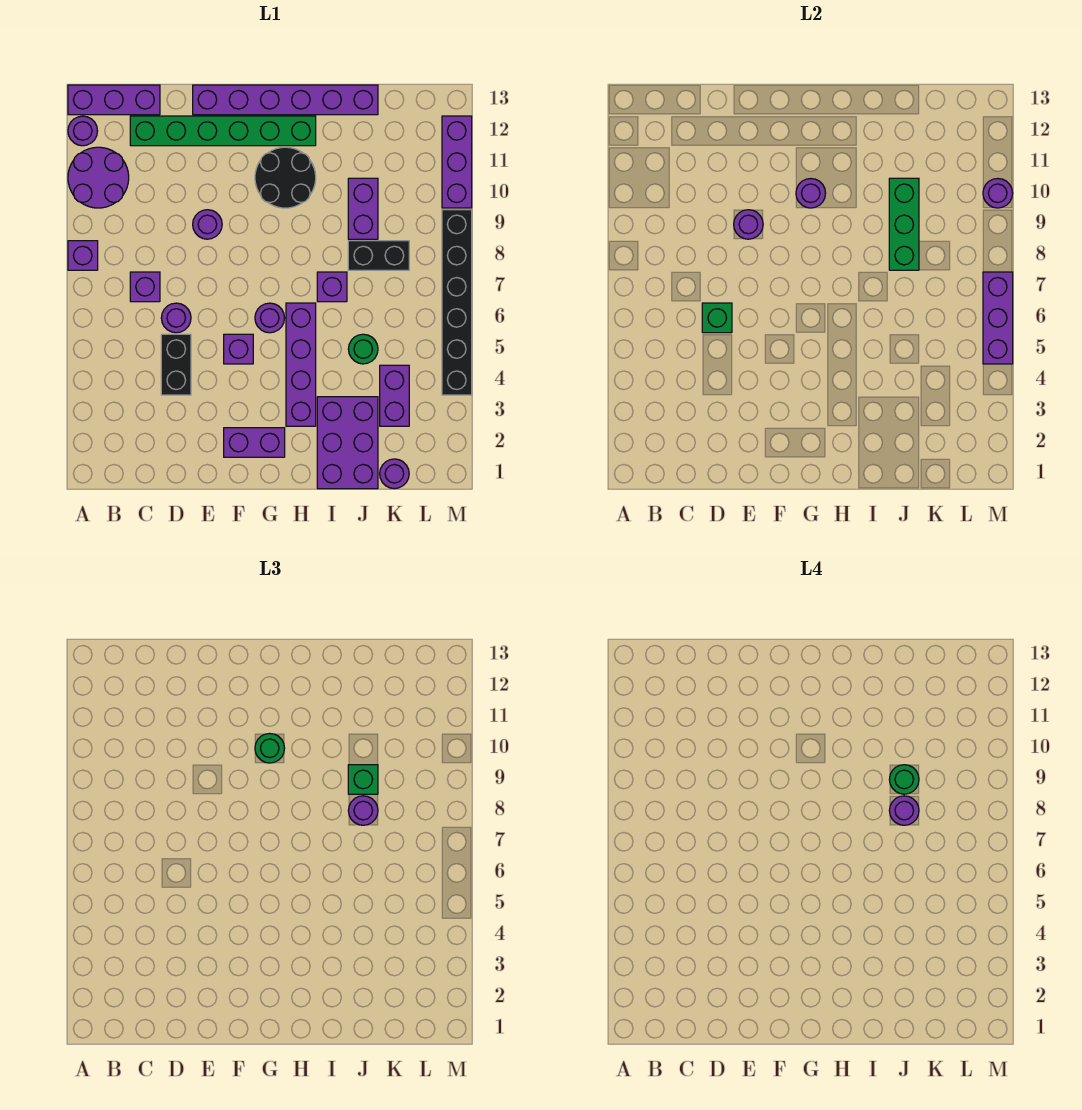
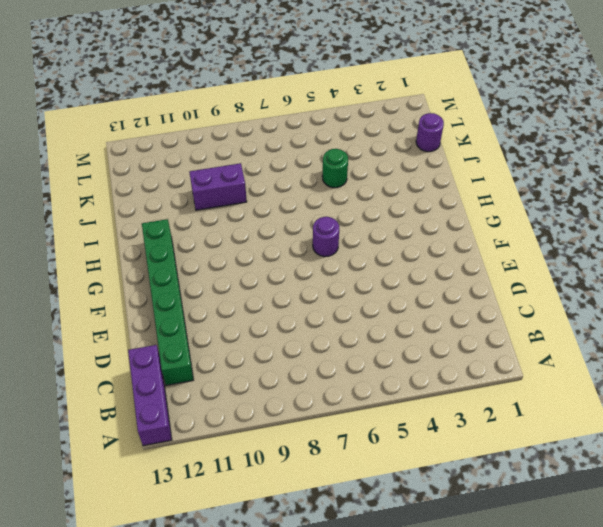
none -> purple brick A8 level 1
none -> purple round brick A10:B11 level 1
none -> purple round brick A12 level 1
none -> purple brick C7 level 1

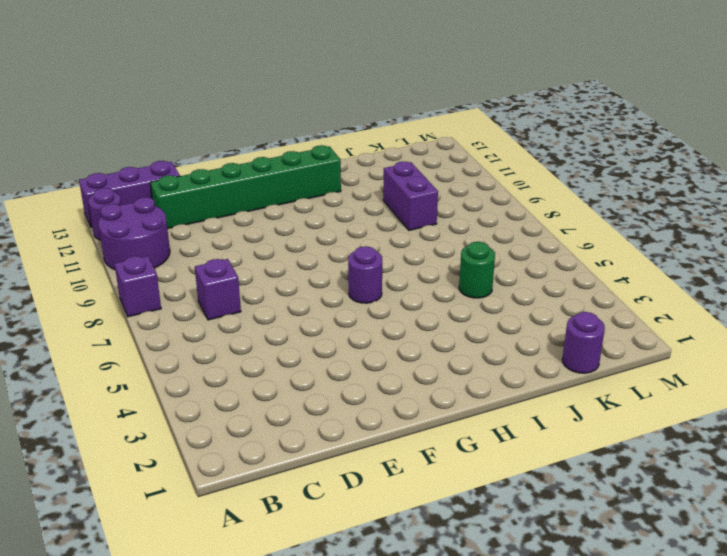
none -> black brick D4:D5 level 1
none -> purple round brick D6 level 1
none -> purple round brick E9 level 1
none -> purple brick E13:J13 level 1

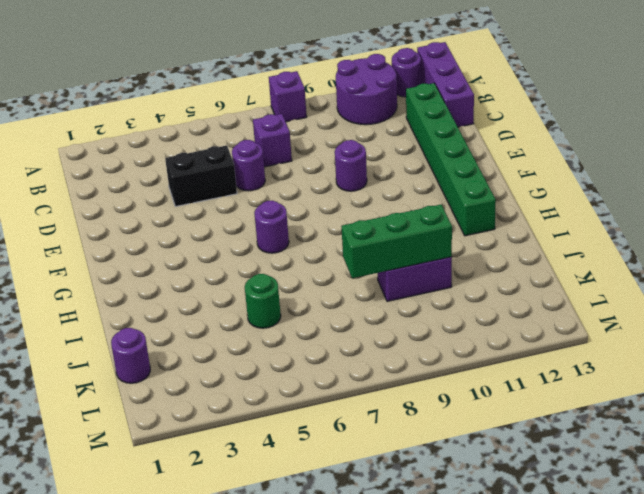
none -> purple brick E13:J13 level 1
none -> purple brick F2:G2 level 1
none -> purple brick F5 level 1
none -> black round brick G10:H11 level 1

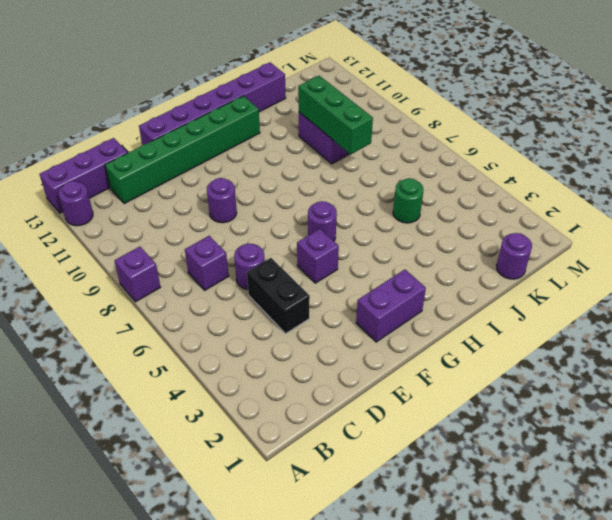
none -> purple round brick A10:B11 level 1
none -> black round brick G10:H11 level 1
none -> purple brick H3:H6 level 1
none -> purple brick I1:J3 level 1

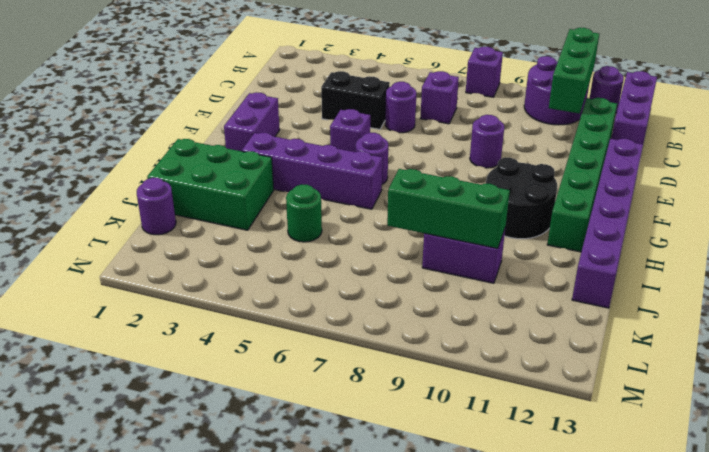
green brick A11:C11 level 2 -> none
green brick I1:J3 level 1 -> purple brick I1:J3 level 1
none -> purple brick I7 level 1
none -> black brick J8:K8 level 1
none -> purple brick K3:K4 level 1
none -> black brick M4:M9 level 1

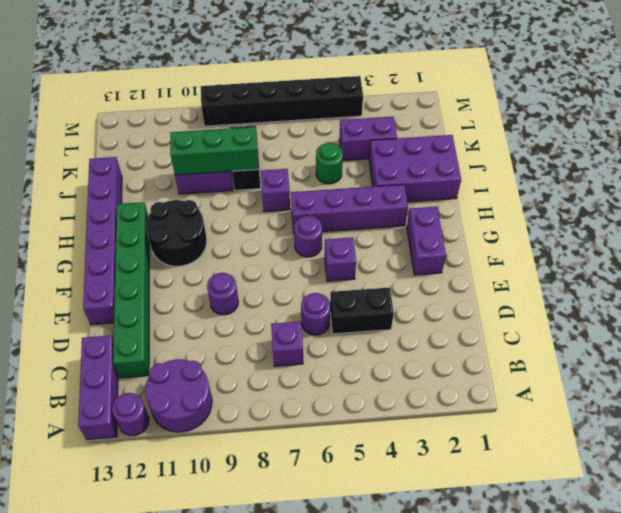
none -> purple brick A8 level 1
none -> purple round brick K1 level 1
none -> purple brick M10:M12 level 1
none -> green brick D6 level 2

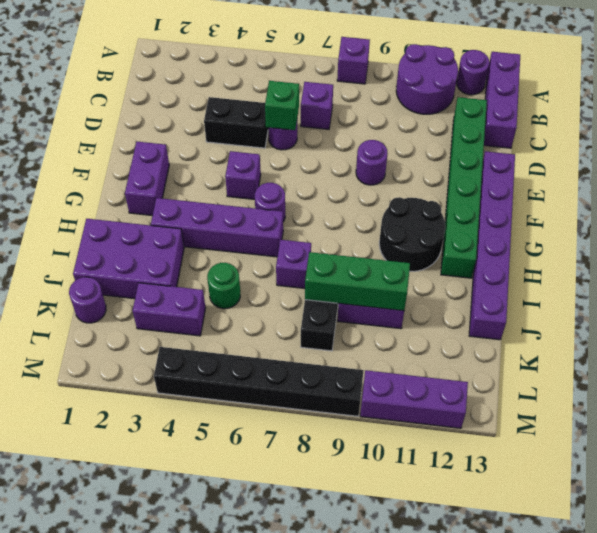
none -> purple round brick E9 level 2
none -> purple round brick G10 level 2
none -> purple brick M5:M7 level 2
none -> purple round brick M10 level 2

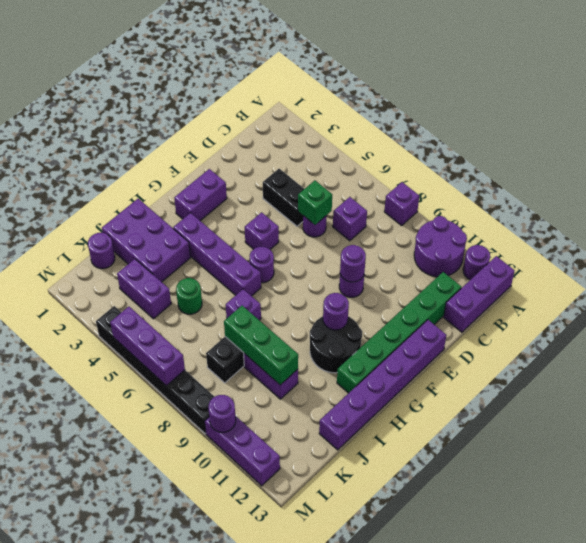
none -> green round brick G10 level 3
none -> purple round brick J8 level 3
none -> green brick J9 level 3
none -> purple round brick J8 level 4

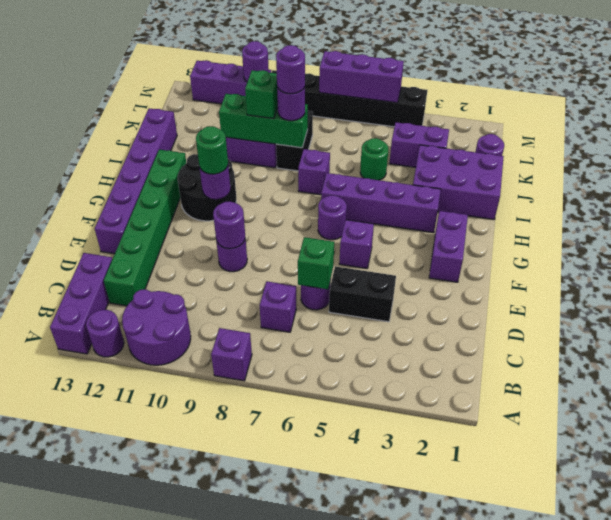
none -> green round brick J9 level 4

